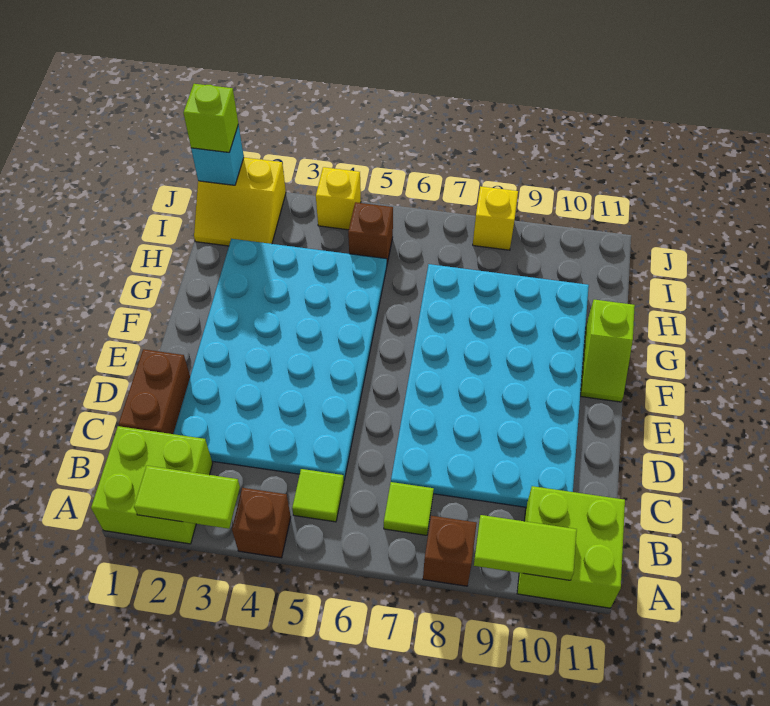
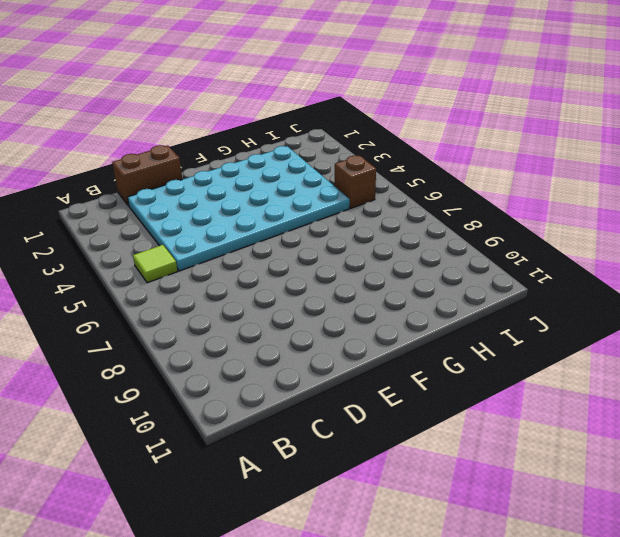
none -> lime brick A1:B2 level 1
none -> brown brick A4 level 1
none -> brown brick A8 level 1

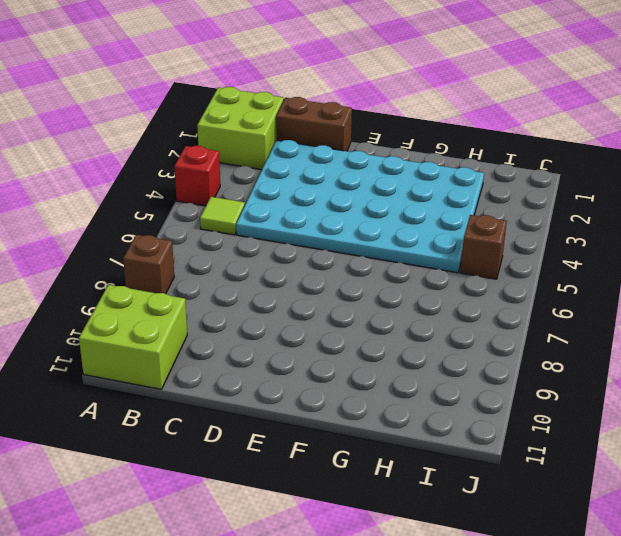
red brick A4 level 1 -> brown brick A4 level 1
none -> lime tile B7 level 1
none -> cyan plate C7:H10 level 1
none -> lime slope F11:G11 level 1 top G

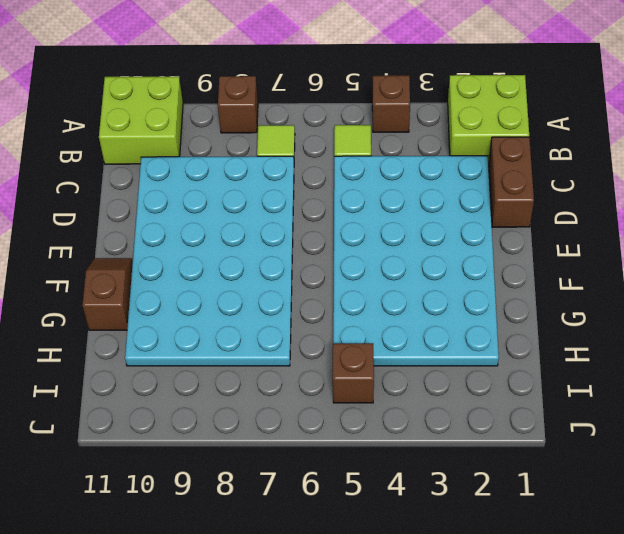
brown slope F11:G11 level 1 top G -> lime slope F11:G11 level 1 top G
none -> yellow slope I1:J2 level 1 top J
none -> yellow brick J4 level 1
none -> yellow brick J8 level 1

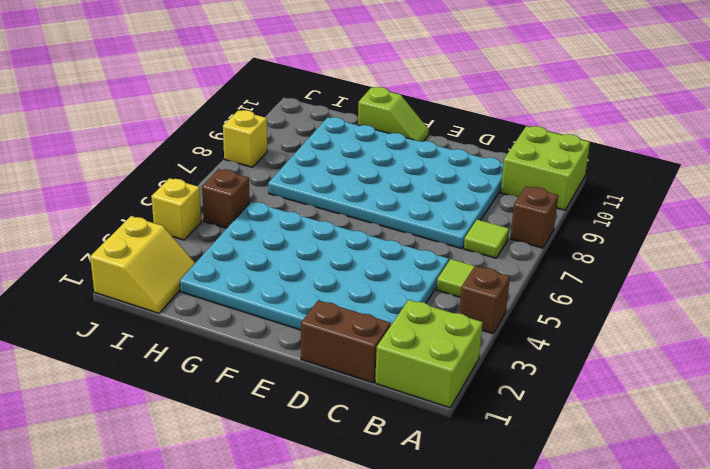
none -> lime tile A2:A3 level 2
none -> lime tile A9:A10 level 2
none -> cyan brick J1 level 2

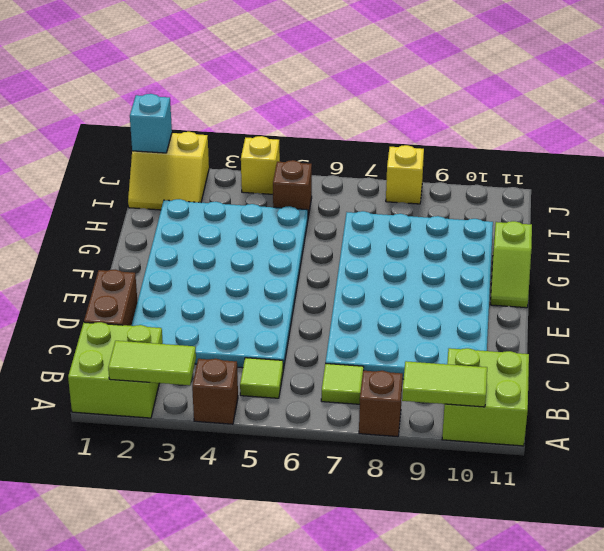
none -> lime brick J1 level 3

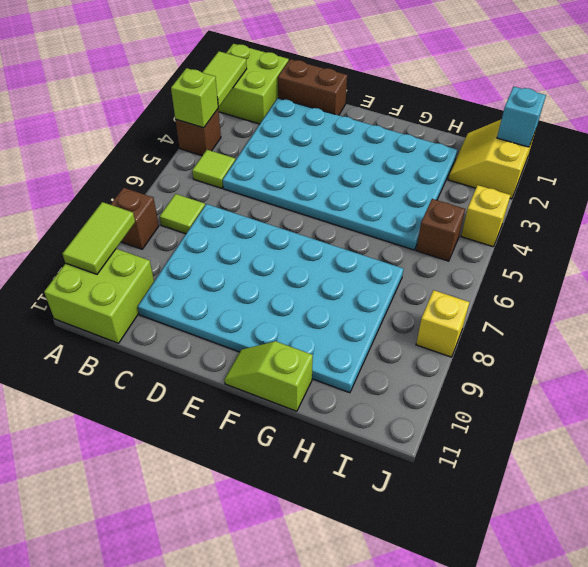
lime brick A4 level 2 -> lime brick J1 level 3

